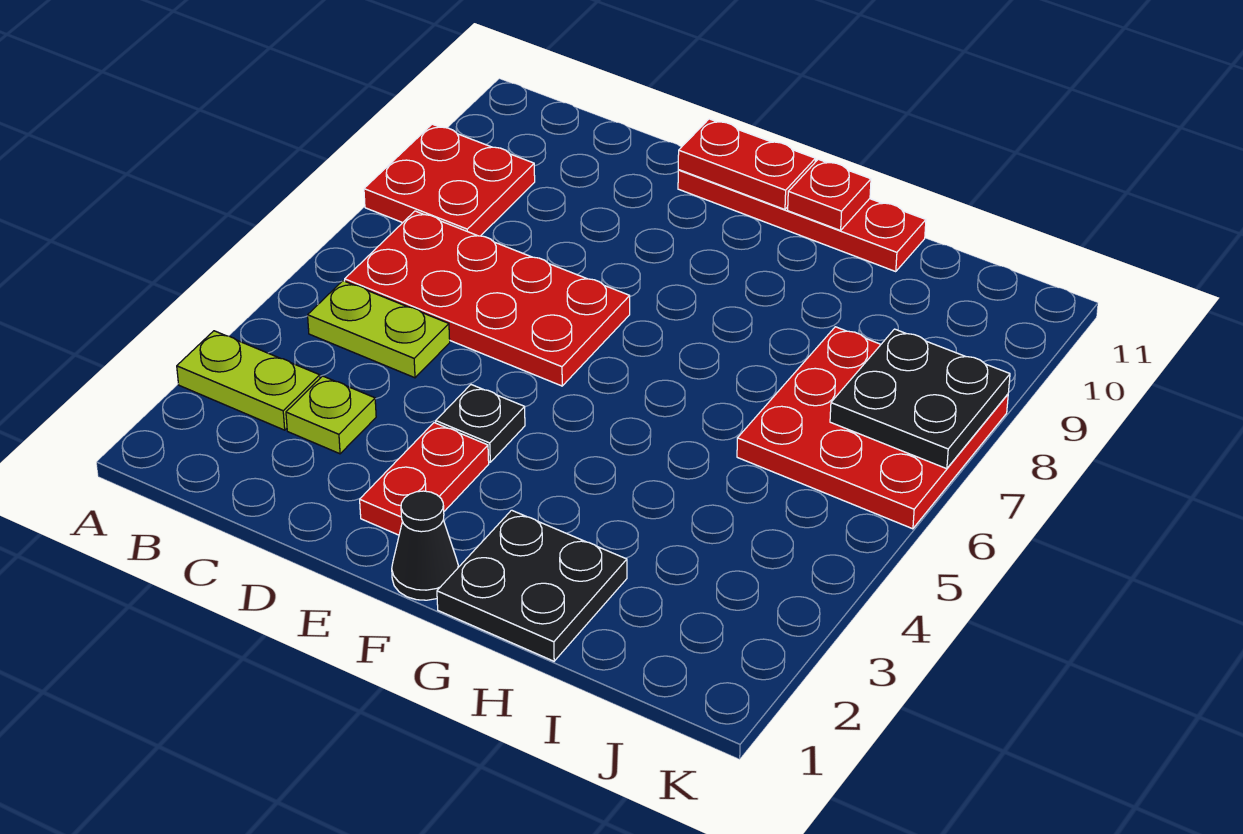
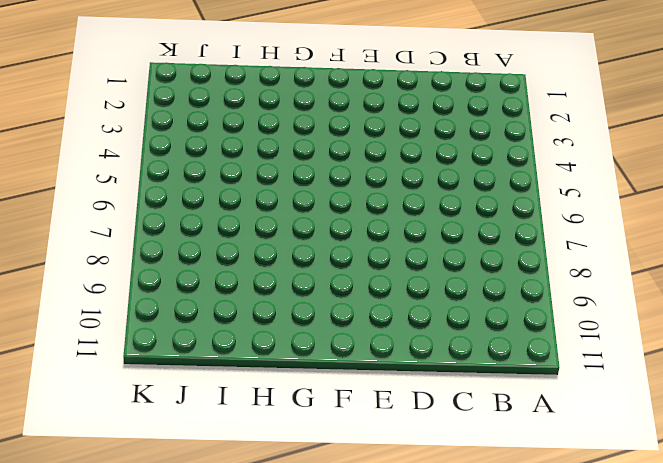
none -> lime plate A3:B3 level 1
none -> red plate A8:B9 level 1
none -> lime plate B5:C5 level 1

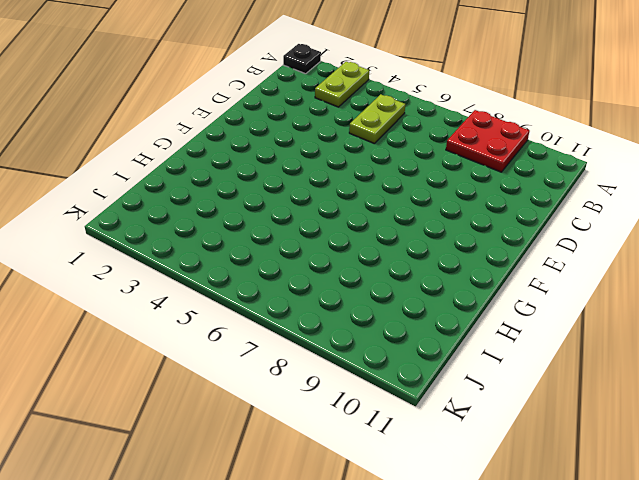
black plate A1 level 1 -> black plate E4 level 1
none -> red plate B6:E7 level 1
none -> lime plate C3 level 1
none -> red plate E2:E3 level 1

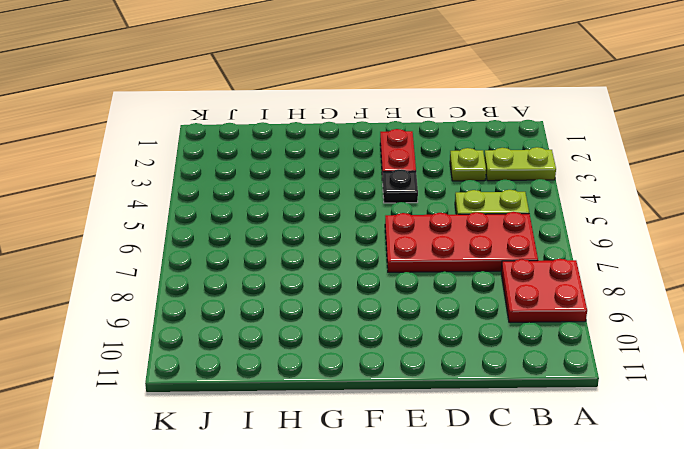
none -> red plate E11:H11 level 1
none -> black cone F1 level 1
none -> black plate G1:H2 level 1

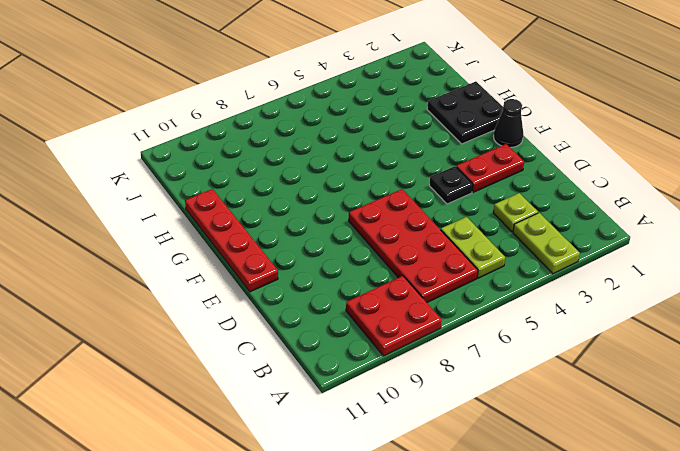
none -> red plate I6:K8 level 1
none -> red plate E11:F11 level 2
none -> red plate G11 level 2

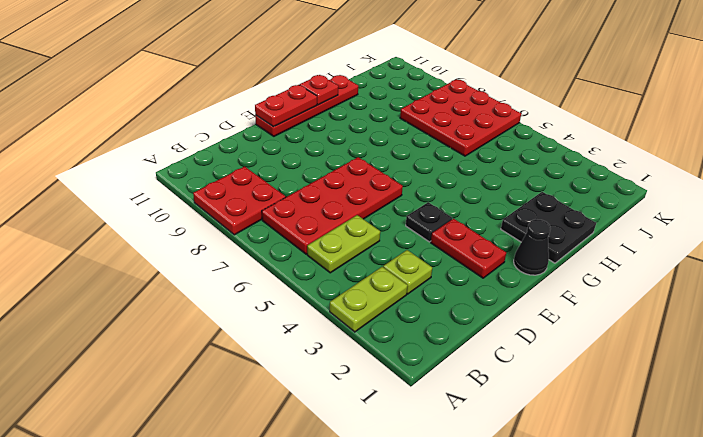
none -> black plate J7:K8 level 2

